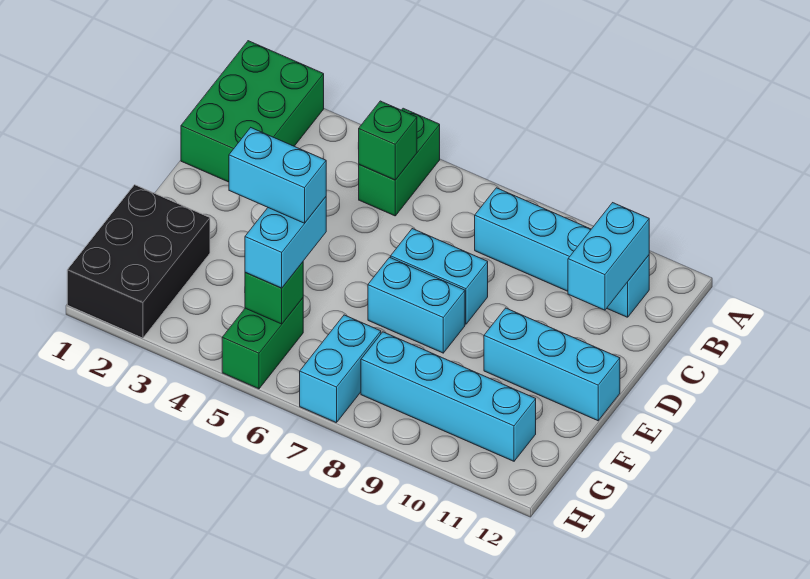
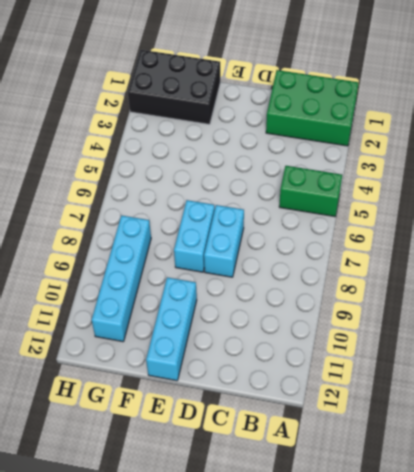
none -> cyan brick B8:B11 level 1
none -> green brick G5:H5 level 1
none -> cyan brick G7:H7 level 1

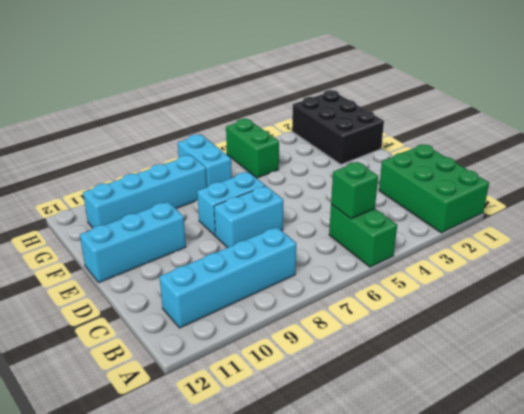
none -> cyan brick B11:C11 level 2
none -> green brick G5 level 2
none -> cyan brick F5:G5 level 3

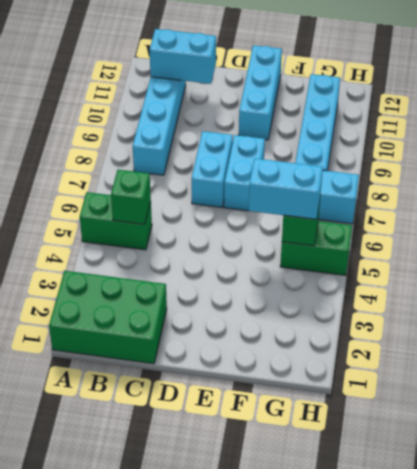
none -> black brick F1:H2 level 1
none -> cyan brick F4:F5 level 4

